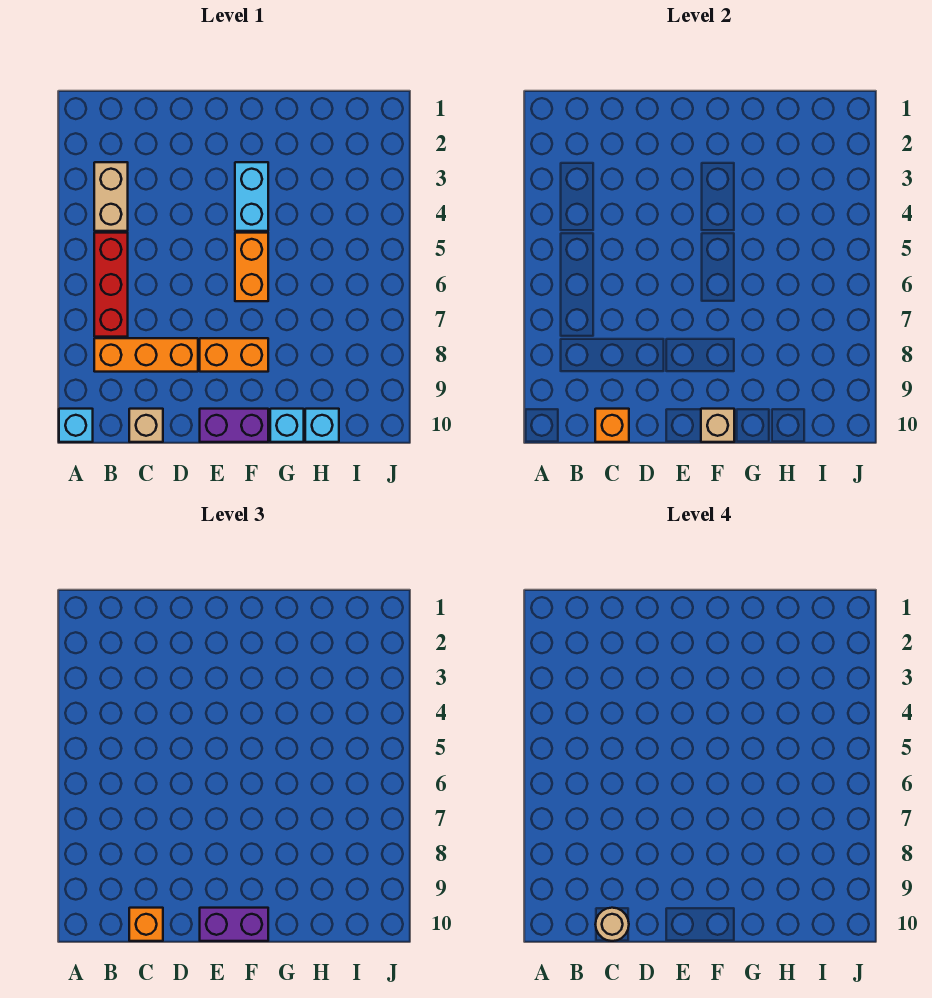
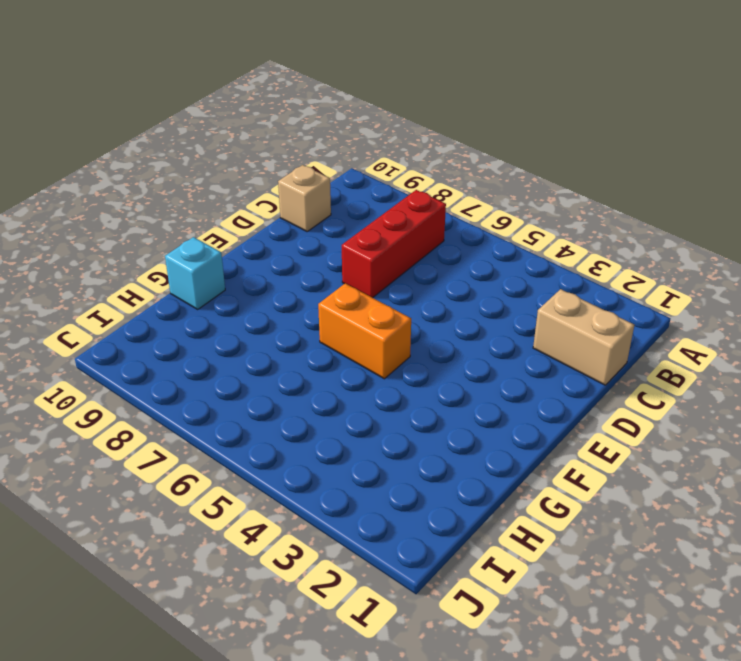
red brick B7:D7 level 1 -> red brick B5:B7 level 1
tan brick C1:C2 level 1 -> tan brick B3:B4 level 1
none -> cyan brick A10 level 1
none -> orange brick B8:D8 level 1
none -> orange brick E8:F8 level 1

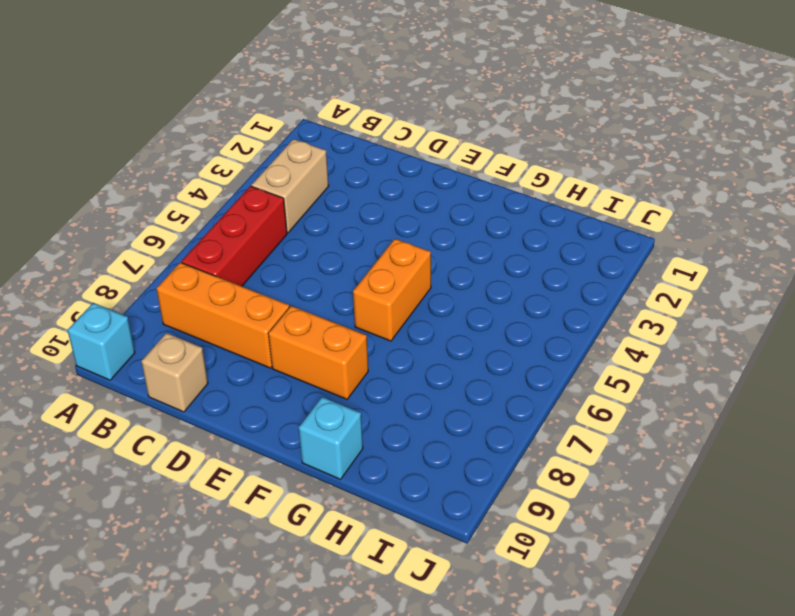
none -> purple brick E10:F10 level 1
none -> cyan brick F3:F4 level 1
none -> cyan brick H10 level 1

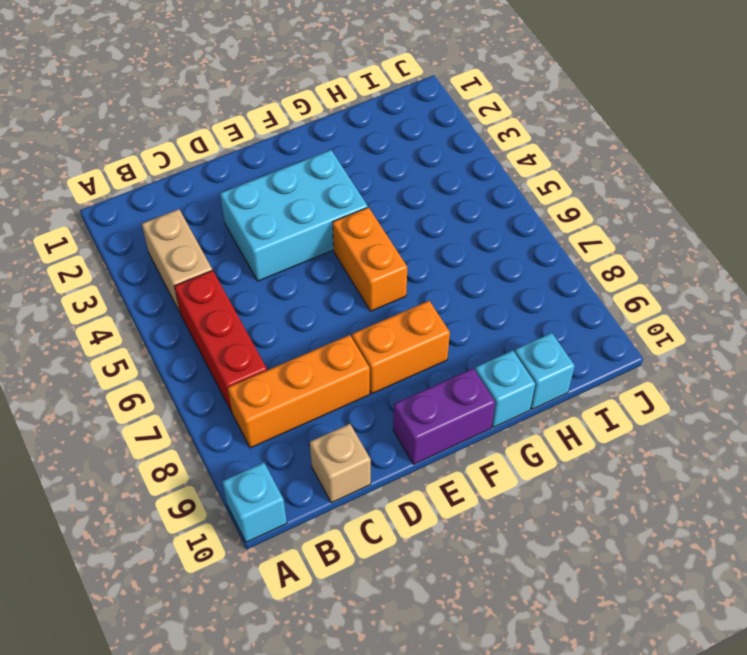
cyan brick D3:F4 level 1 -> cyan brick F3:F4 level 1
none -> orange brick C10 level 2
none -> tan brick F10 level 2
none -> orange brick C10 level 3

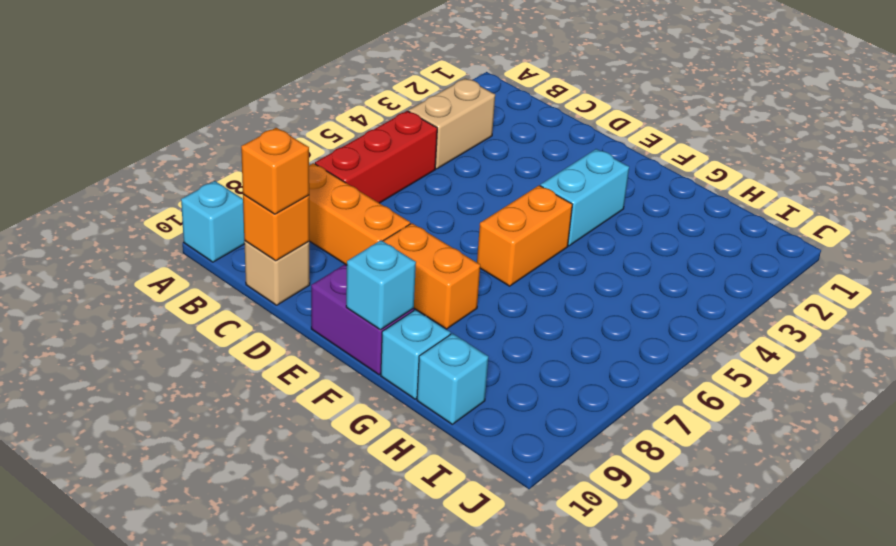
cyan brick F10 level 2 -> tan brick F10 level 2
none -> purple brick E10:F10 level 3
none -> tan round brick C10 level 4

